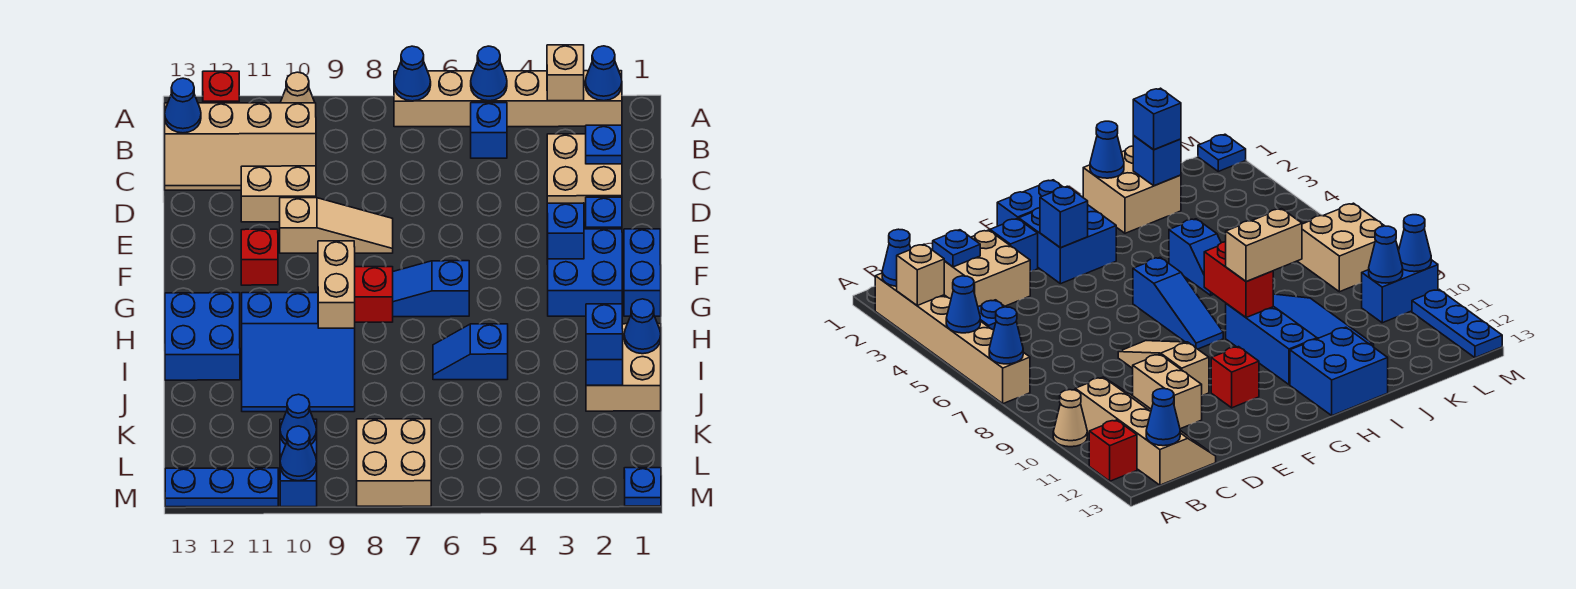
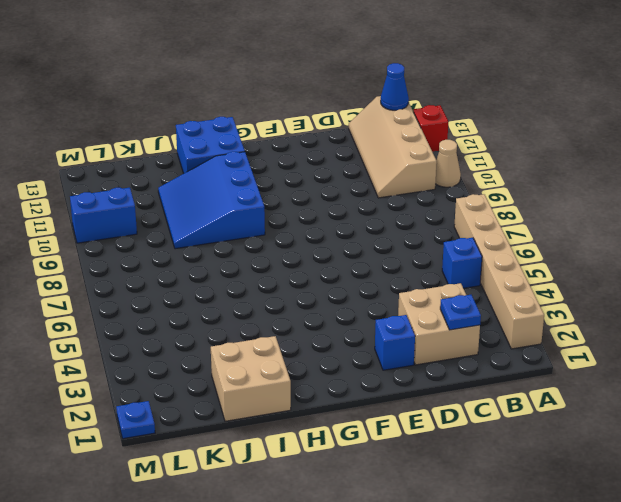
none -> tan brick D10:D11 level 1
none -> tan slope E8:E10 level 1 top 10
none -> blue brick F1:G1 level 1
none -> blue brick F2:G3 level 1

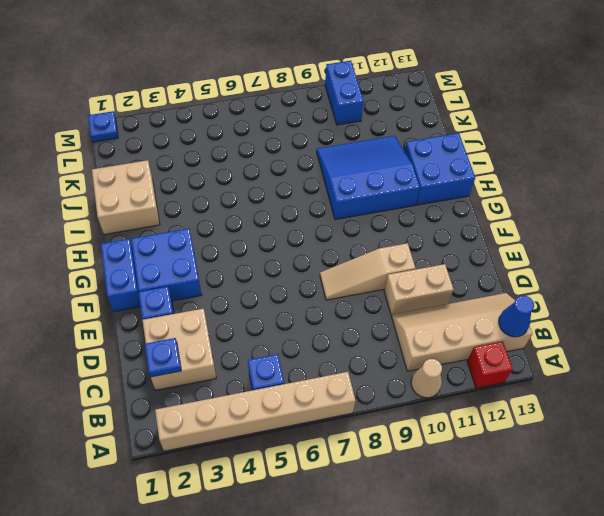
none -> red brick F11 level 1
none -> blue slope G6:G8 level 1 top 6
none -> blue slope I5:I6 level 1 top 5
none -> tan brick L7:M8 level 1

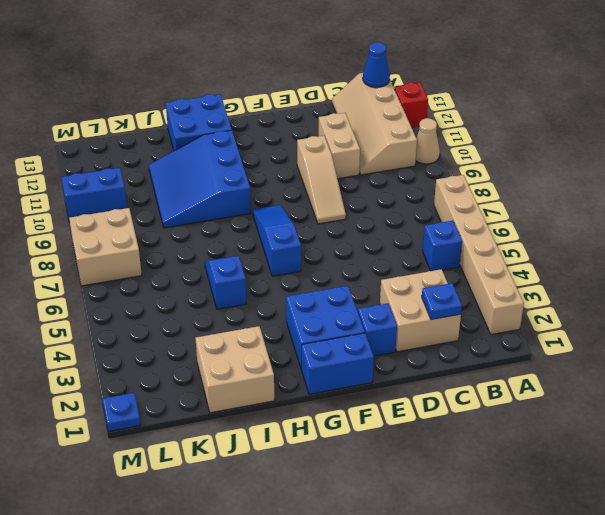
none -> red brick F11 level 1
none -> blue plate M11:M13 level 1
none -> blue cone A2 level 2
none -> tan brick A3 level 2

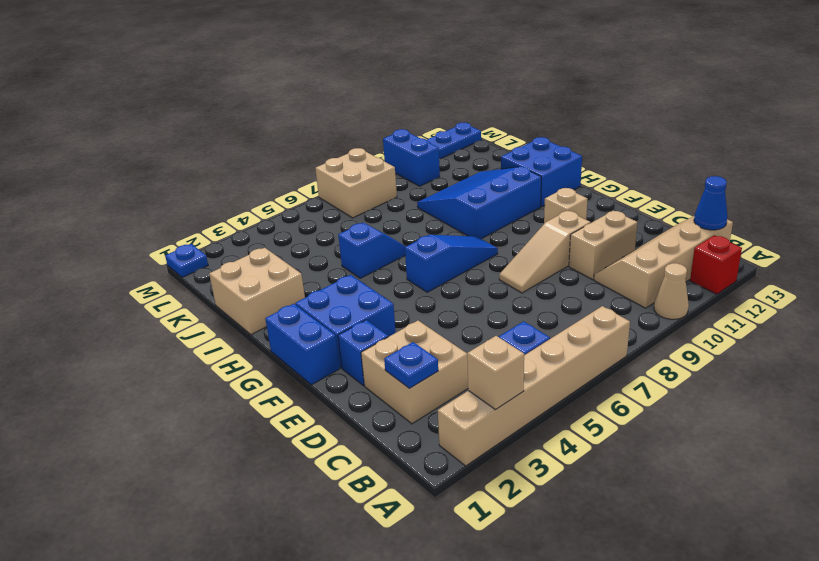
tan brick F11 level 1 -> red brick F11 level 1
none -> blue cone A2 level 2
none -> blue cone A5 level 2
none -> blue cone A7 level 2
none -> blue brick F3 level 2

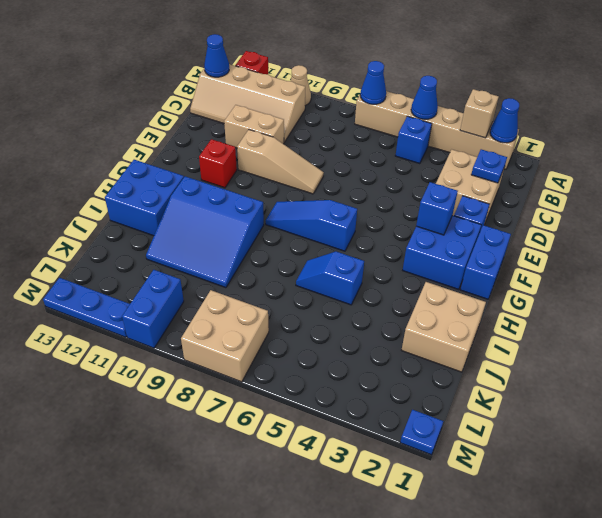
none -> red brick H8:H9 level 2
none -> blue cone I1 level 2
none -> blue brick J2 level 2
none -> blue cone L10 level 2

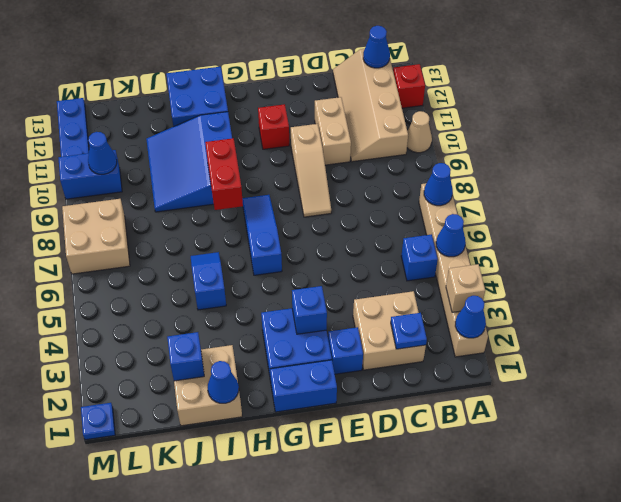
none -> blue cone M10 level 2
none -> tan brick H9:I9 level 3
none -> blue brick J2 level 3

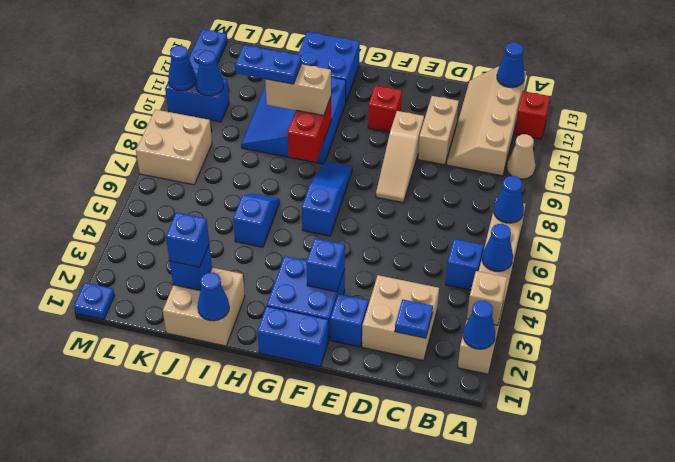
blue plate I9:J9 level 4 -> none

